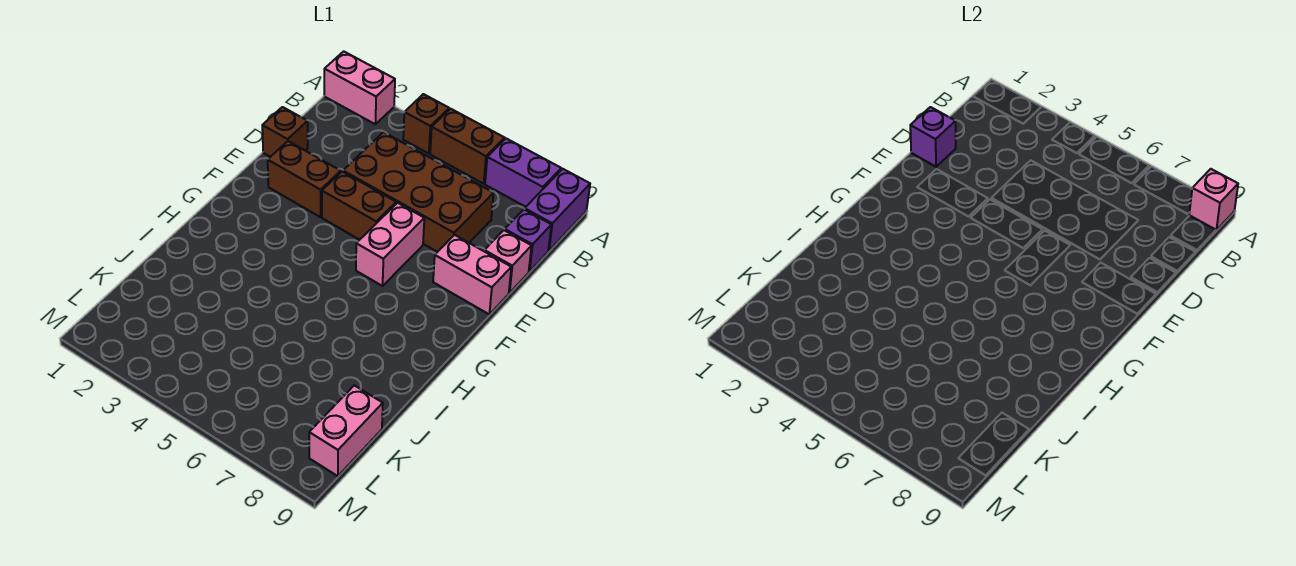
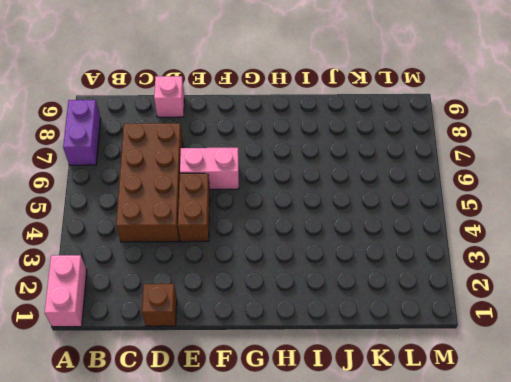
none -> brown brick A4 level 1
none -> brown brick A5:A6 level 1
none -> purple brick A9:B9 level 1

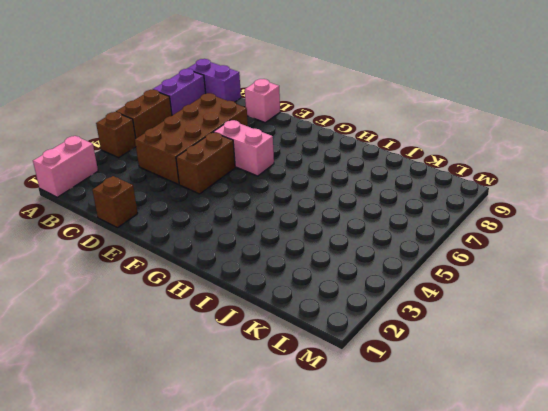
none -> purple brick C9 level 1
none -> brown brick E2:E3 level 1
none -> pink brick E8:E9 level 1

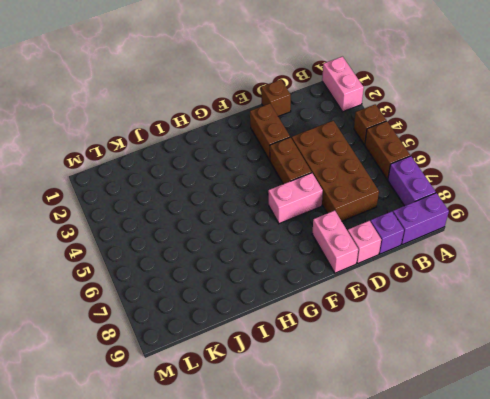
none -> pink brick K9:L9 level 1
none -> pink brick A9 level 2
none -> purple brick D1 level 2

